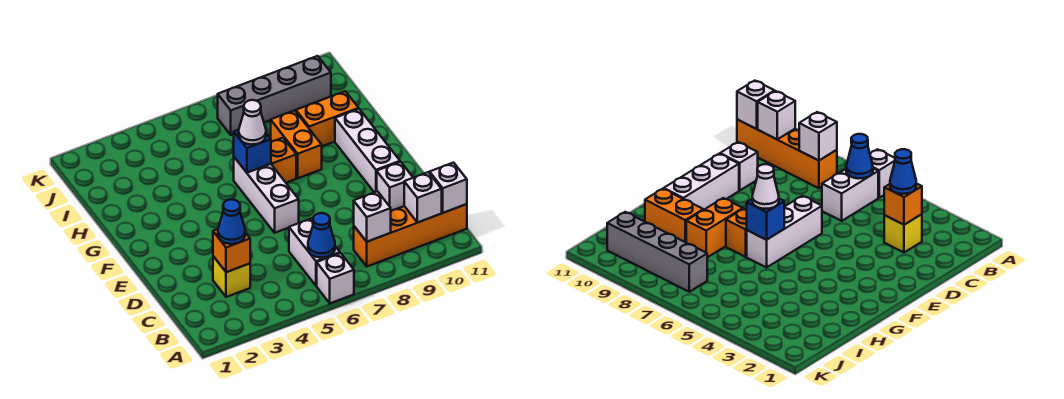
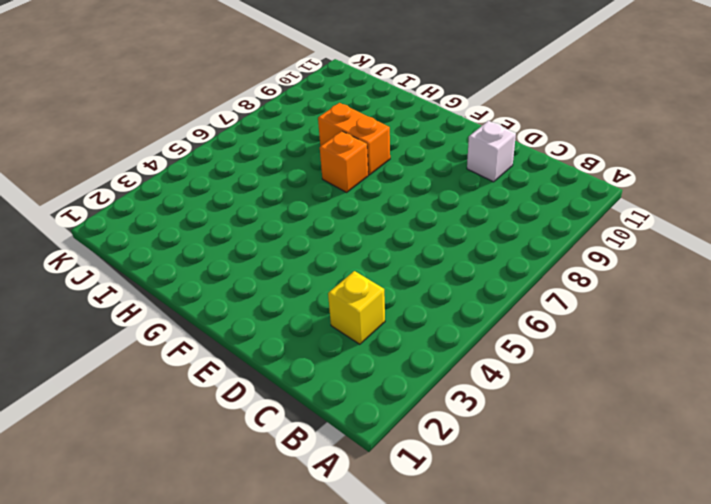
none -> white brick A6 level 1
none -> white brick B6:C6 level 1
none -> orange brick B8:B11 level 1

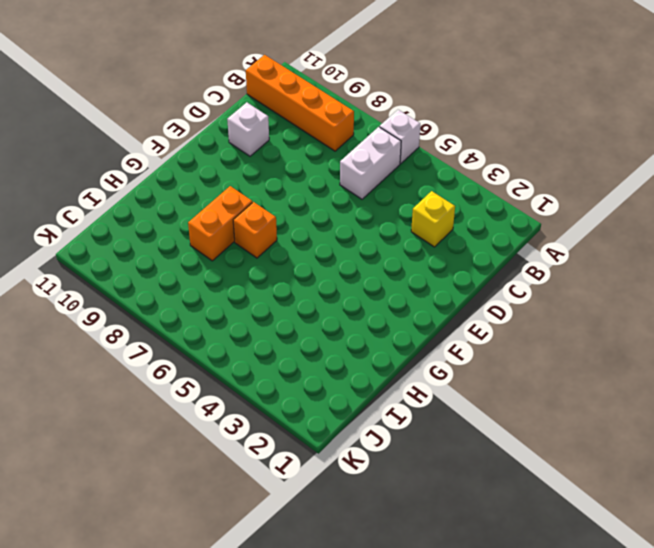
none -> white brick E6:G6 level 1
none -> white brick E10:G10 level 1
none -> orange brick H9:H10 level 1

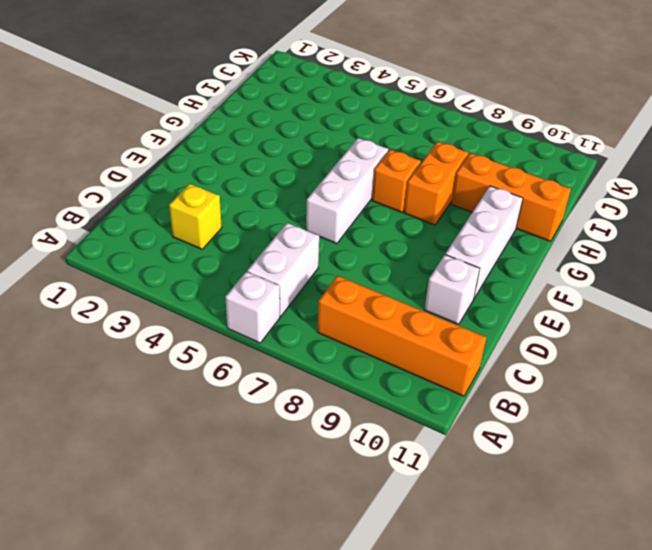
orange brick H9:H11 level 1 -> orange brick H9:H10 level 1
none -> grey brick J7:J10 level 1
none -> blue cone B6 level 2
none -> white brick B8 level 2

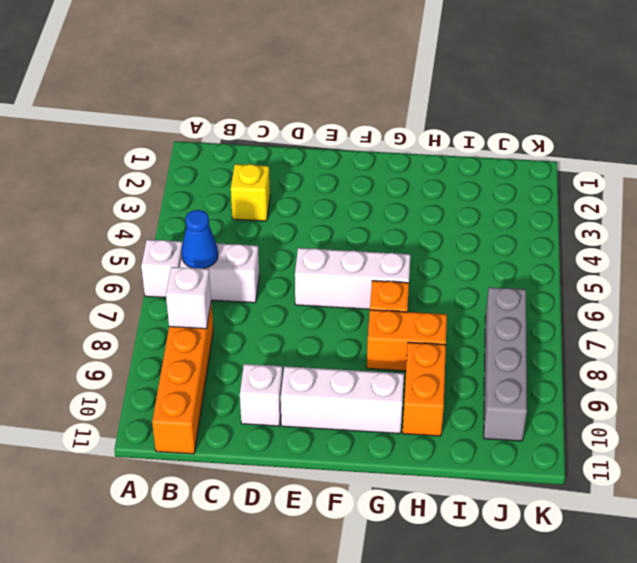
none -> white brick B10 level 2
none -> white brick B11 level 2
none -> orange brick C3 level 2

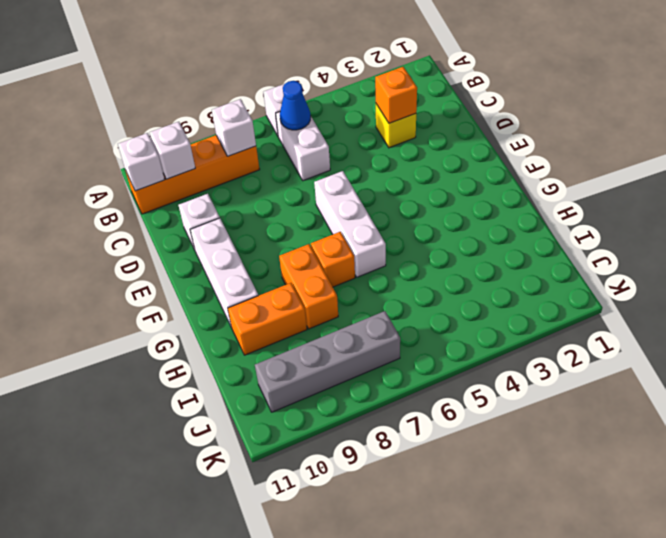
none -> blue brick G6 level 2
none -> blue cone C3 level 3
none -> white cone G6 level 3

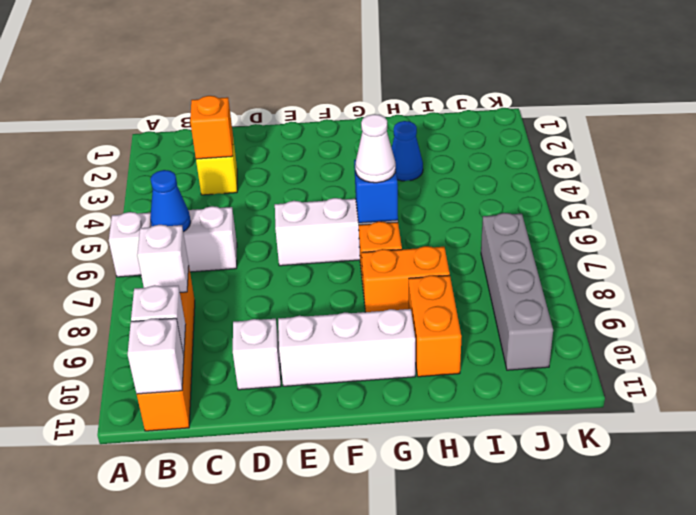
blue cone H3 level 1 -> blue cone C3 level 3

